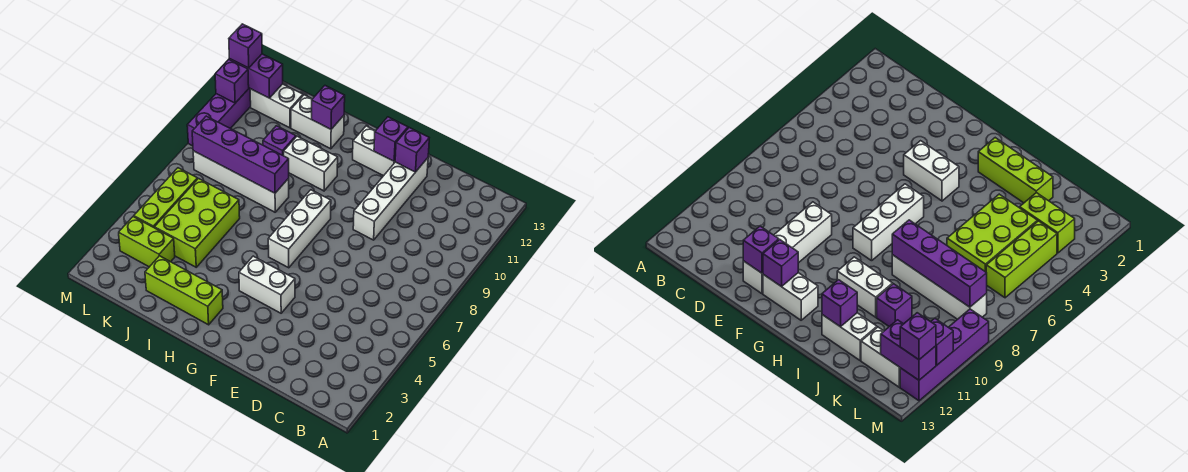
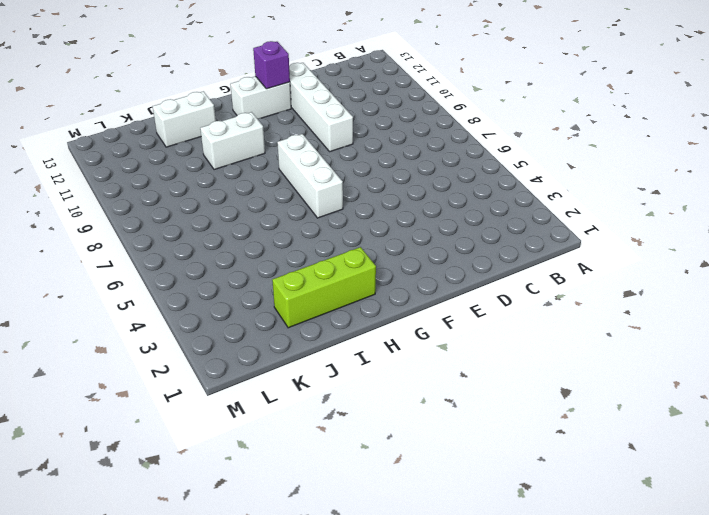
none -> white brick F4:G4 level 1
none -> white brick I8:L8 level 1
none -> lime brick J4:K6 level 1

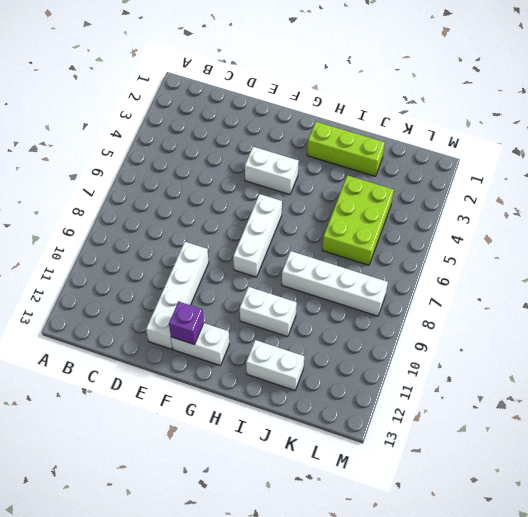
none -> purple brick J10 level 1
none -> lime brick K3:L3 level 1
none -> white brick K12:L12 level 1

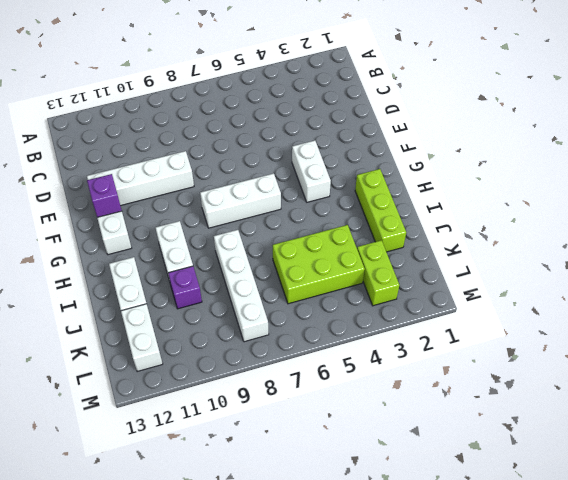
none -> lime brick L4:L6 level 1
none -> purple brick M9:M12 level 1
none -> purple brick E12 level 2

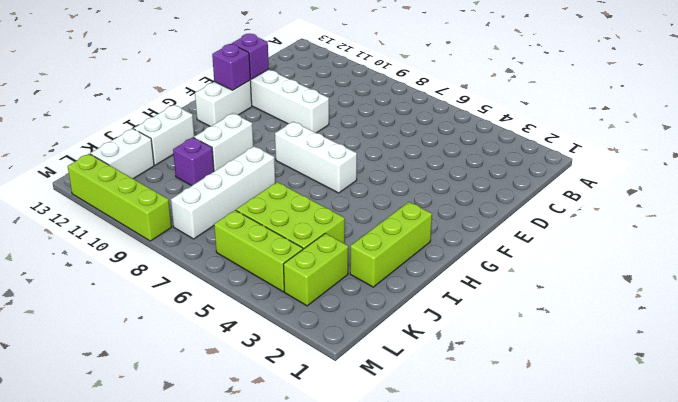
lime brick M9:M12 level 1 -> purple brick M9:M12 level 1
none -> white brick F4:G4 level 1
none -> purple brick I8:L8 level 2
none -> purple brick I12 level 2

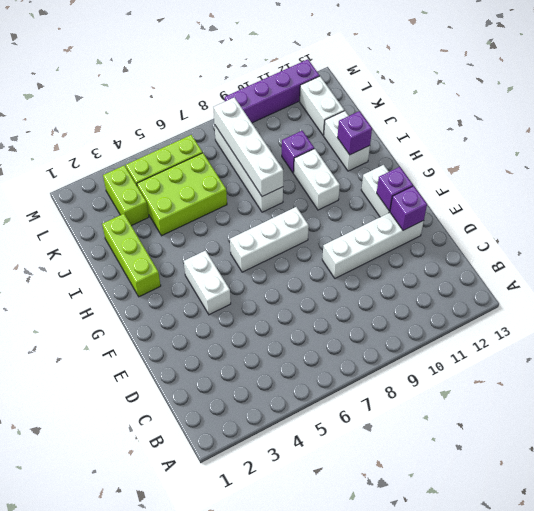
white brick I8:L8 level 2 -> purple brick I8:L8 level 2
none -> purple brick L12:M12 level 2
none -> purple brick M11 level 2
none -> purple brick M12 level 3

